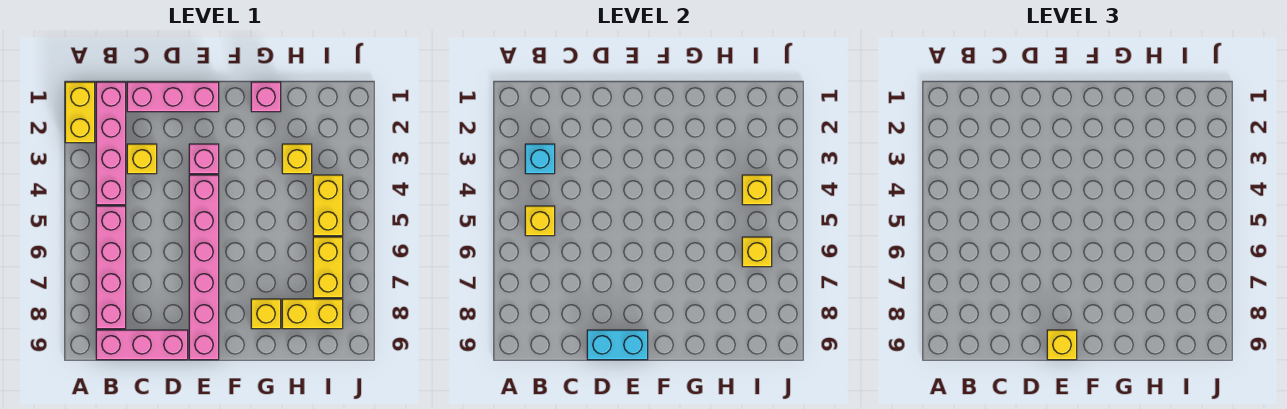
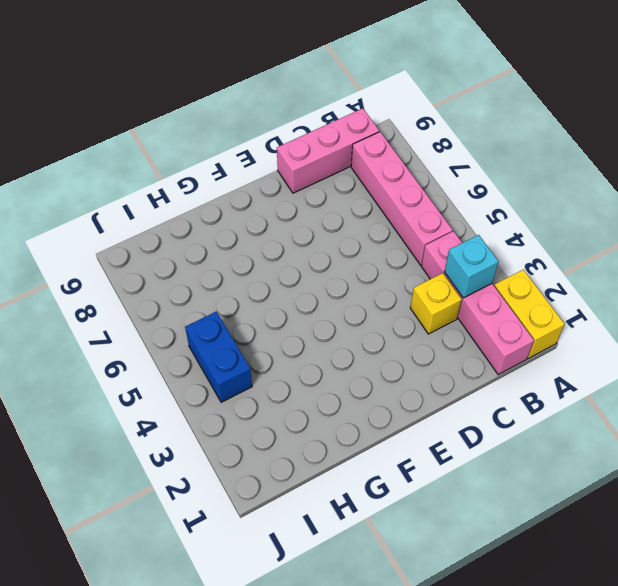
blue brick I4:I5 level 1 -> yellow brick I4:I5 level 1
none -> pink brick C1:E1 level 1
none -> pink brick E3 level 1
none -> pink brick E4:E9 level 1

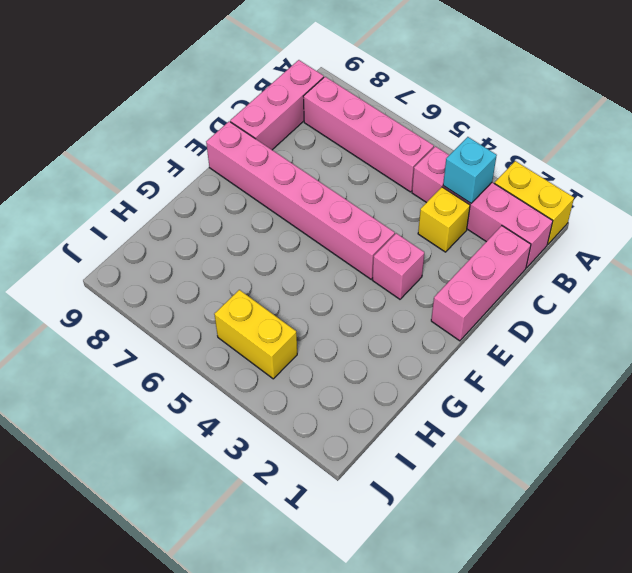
none -> pink brick G1 level 1
none -> yellow brick G8 level 1
none -> yellow brick H3 level 1

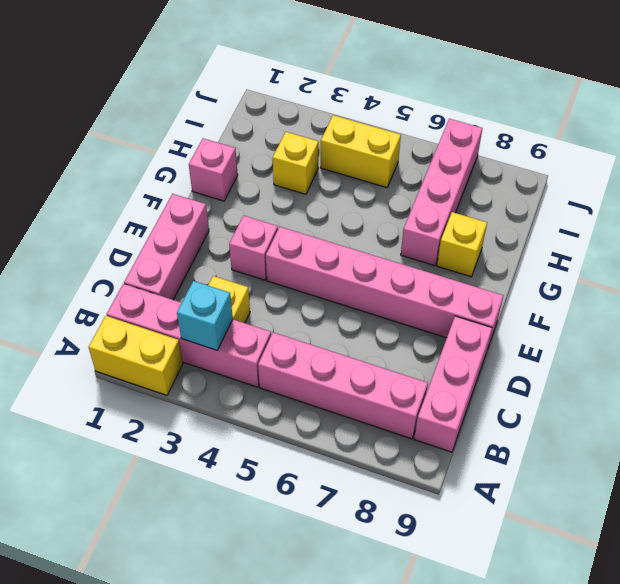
pink brick G7:J7 level 1 -> yellow brick I6:I7 level 1
none -> yellow brick H8:I8 level 1
none -> yellow brick B5 level 2
none -> cyan brick D9:E9 level 2

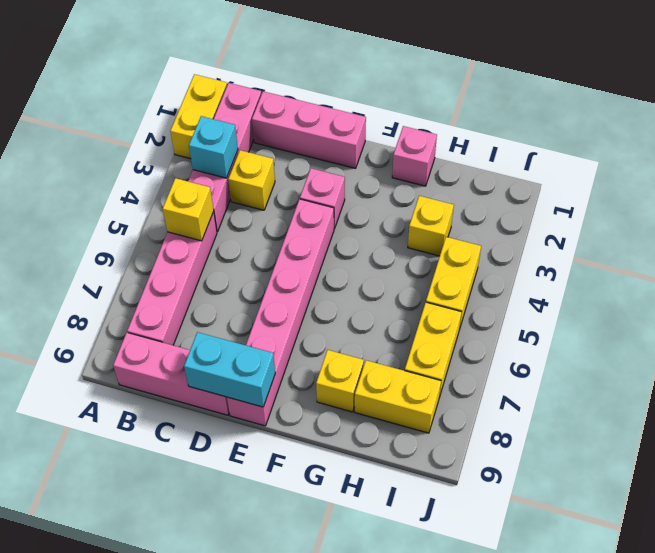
none -> yellow brick I4 level 2
none -> yellow brick I6 level 2
none -> yellow brick E9 level 3

